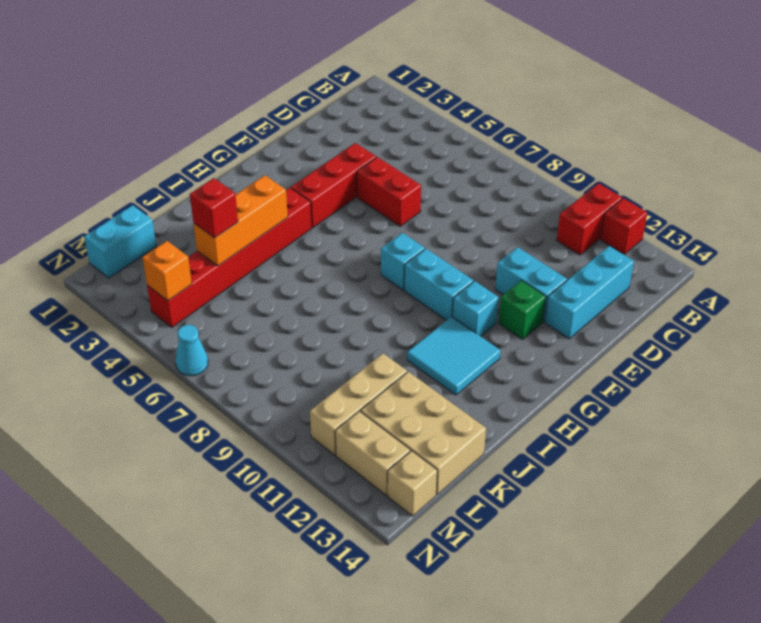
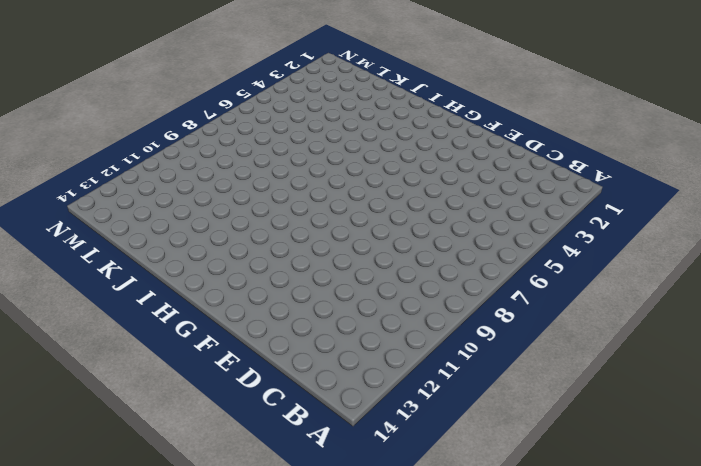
none -> red brick A11:B11 level 1
none -> red brick A12 level 1
none -> cyan brick C13:E13 level 1

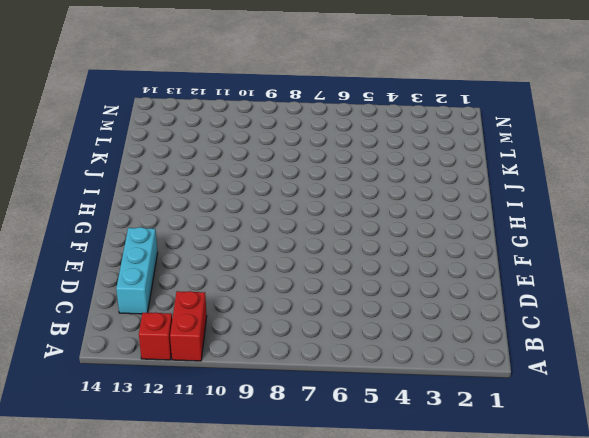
none -> red brick E4:G4 level 1
none -> red brick E5:E6 level 1
none -> cyan brick E11:E12 level 1

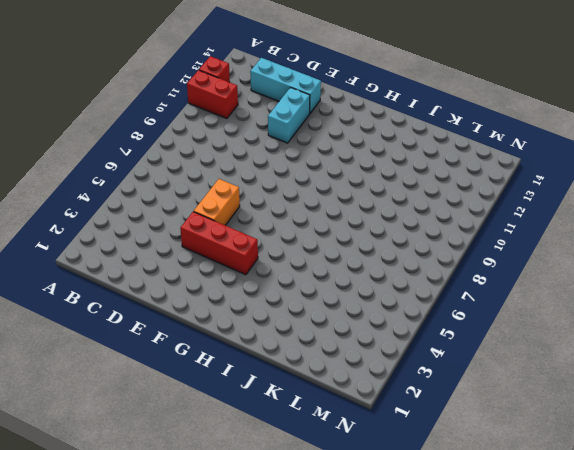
orange brick E5:E6 level 1 -> red brick E5:E6 level 1
none -> green brick F12 level 1
none -> cyan brick G8 level 1
none -> cyan brick G9:G10 level 1

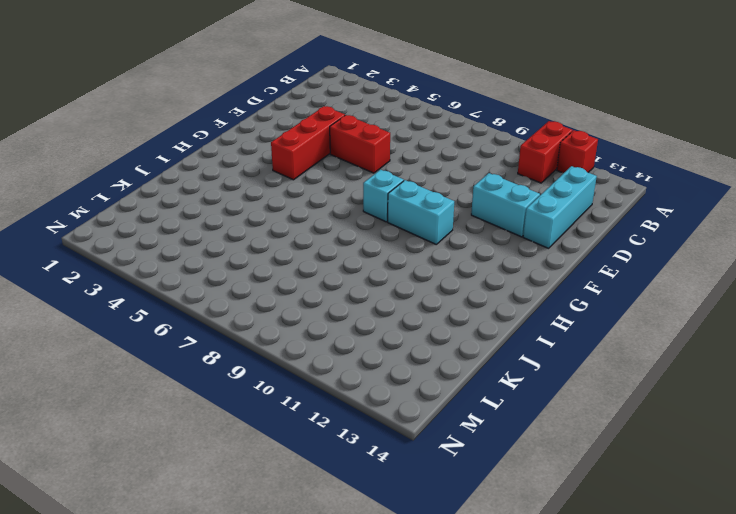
none -> green brick F12 level 1
none -> cyan brick G11 level 1
none -> red brick H4:M4 level 1

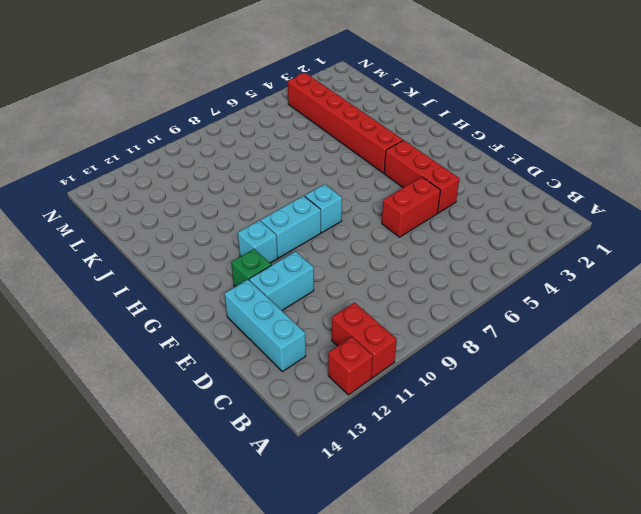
none -> cyan tile H11:I12 level 1
none -> tan brick K11:M11 level 1
none -> tan brick K12:L14 level 1

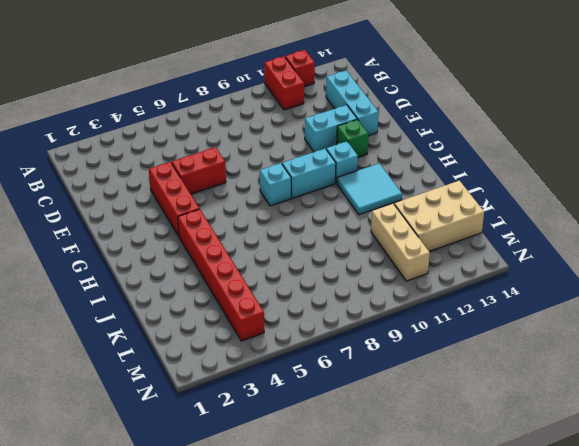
none -> cyan brick L1:M1 level 1
none -> tan brick M12:M13 level 1
none -> tan brick M14 level 1

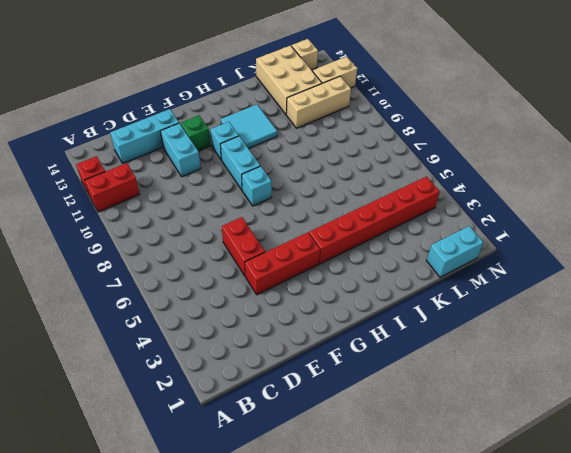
tan brick M12:N12 level 1 -> tan brick M12:M13 level 1
none -> cyan cone N6 level 1
none -> orange brick I4:K4 level 2
none -> orange brick M4 level 2

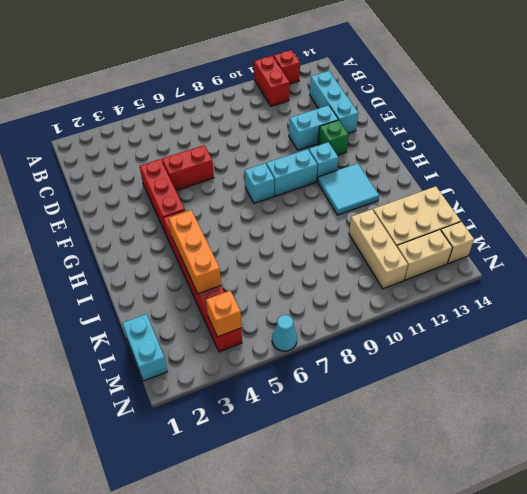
none -> red brick K4 level 3

